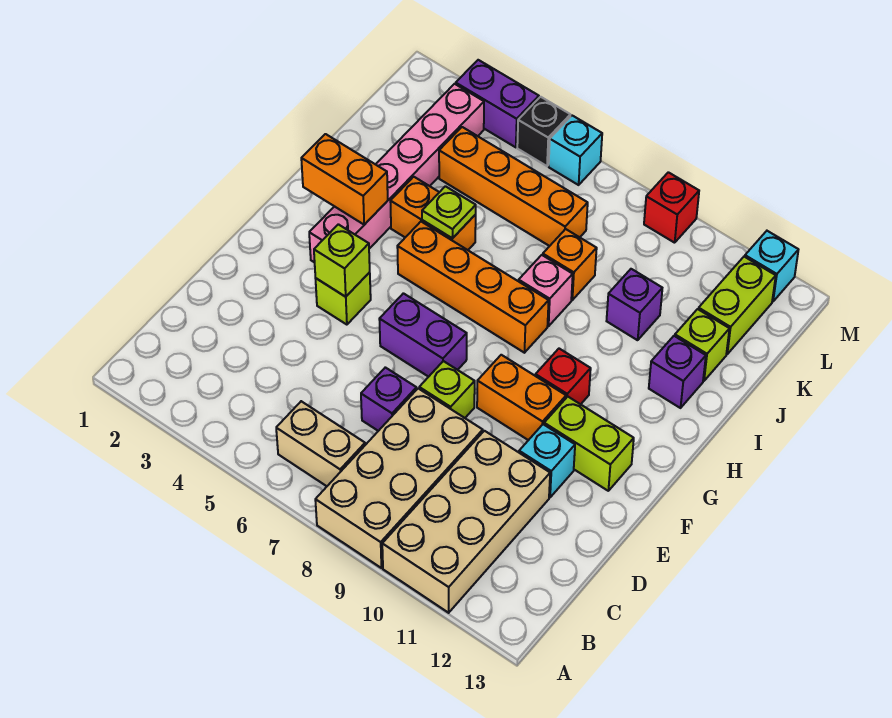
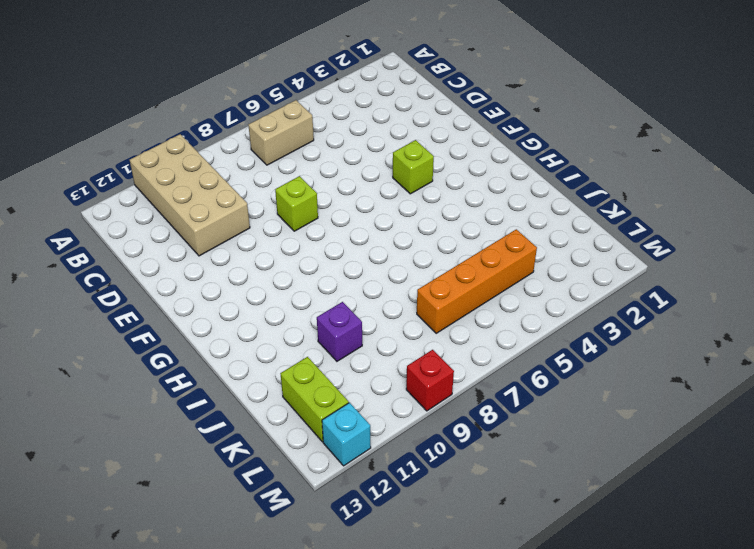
none -> tan brick A8:D9 level 1
none -> purple brick D7 level 1
none -> cyan brick E11 level 1

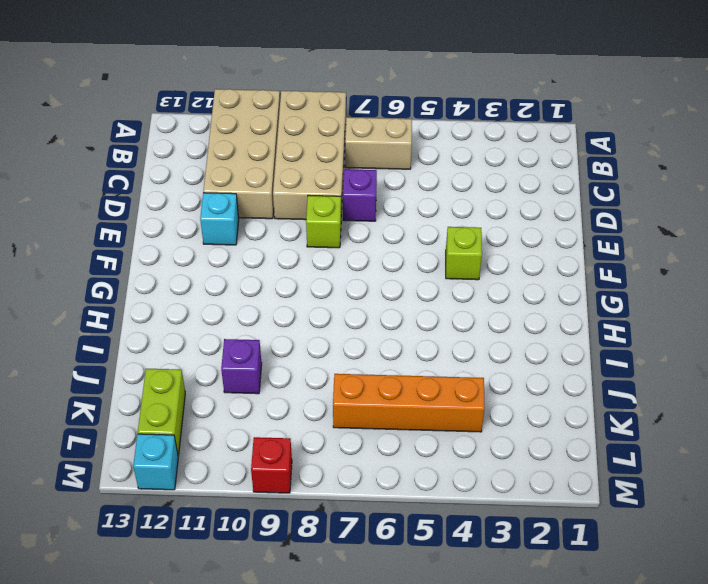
none -> purple brick F6:F7 level 1
none -> orange brick F9:F10 level 1
none -> lime brick F11:F12 level 1

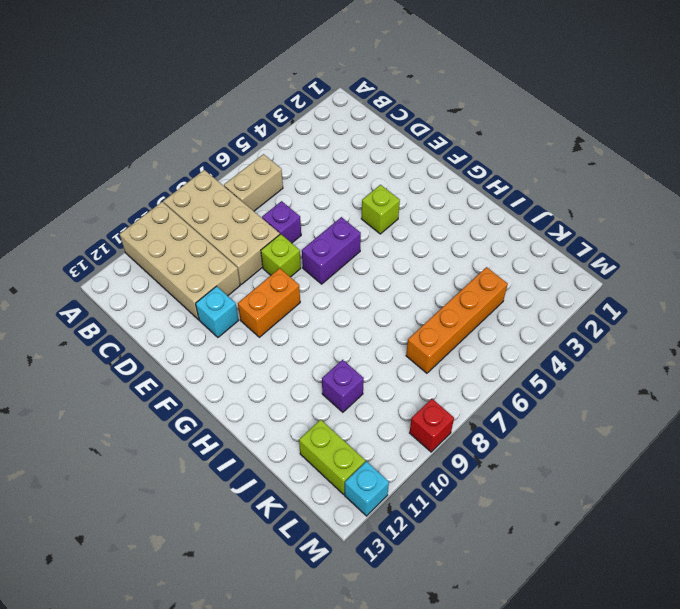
none -> lime brick F11:F12 level 1
none -> pink brick G3:L3 level 1
none -> red brick G10 level 1

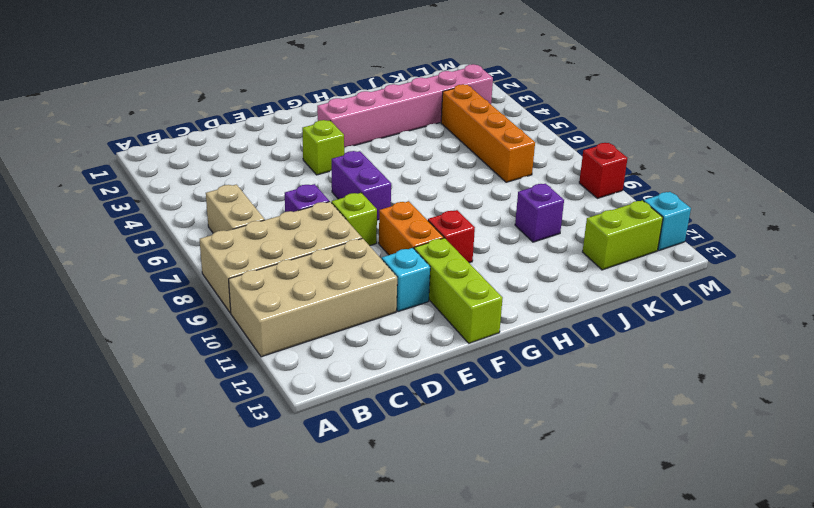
lime brick F11:F13 level 1 -> lime brick F11:F12 level 1
none -> orange brick H5:H8 level 1
none -> orange brick I4:I5 level 1
none -> pink brick I8 level 1

